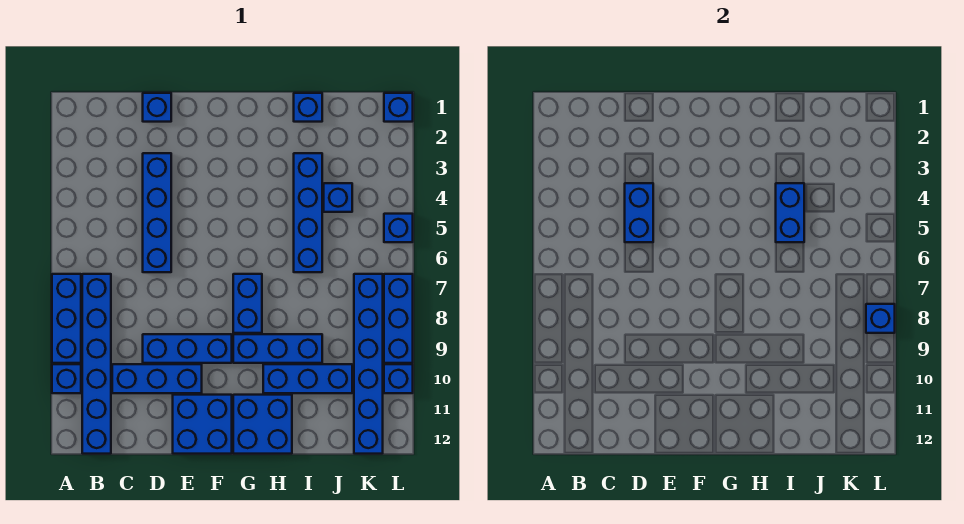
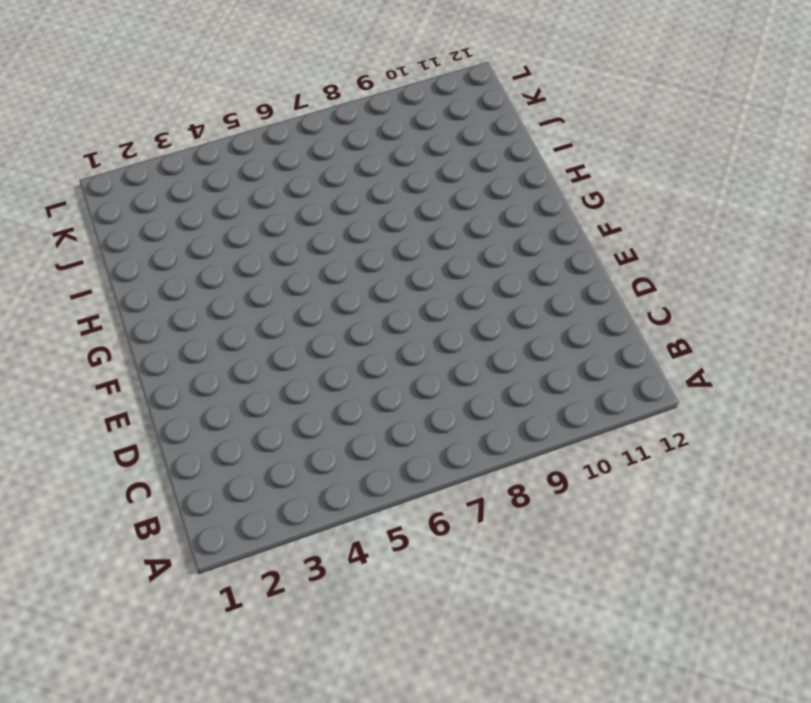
none -> blue brick A7:A9 level 1
none -> blue brick A10 level 1
none -> blue brick B7:B12 level 1

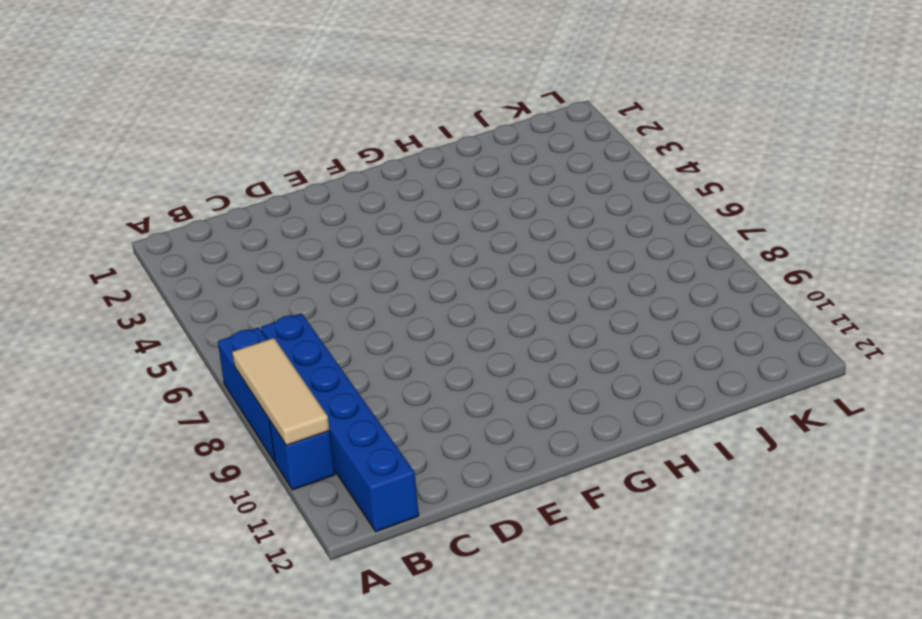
tan tile A8:A10 level 2 -> none
none -> blue brick C10:E10 level 1
none -> blue brick D1 level 1
none -> blue brick D3:D6 level 1

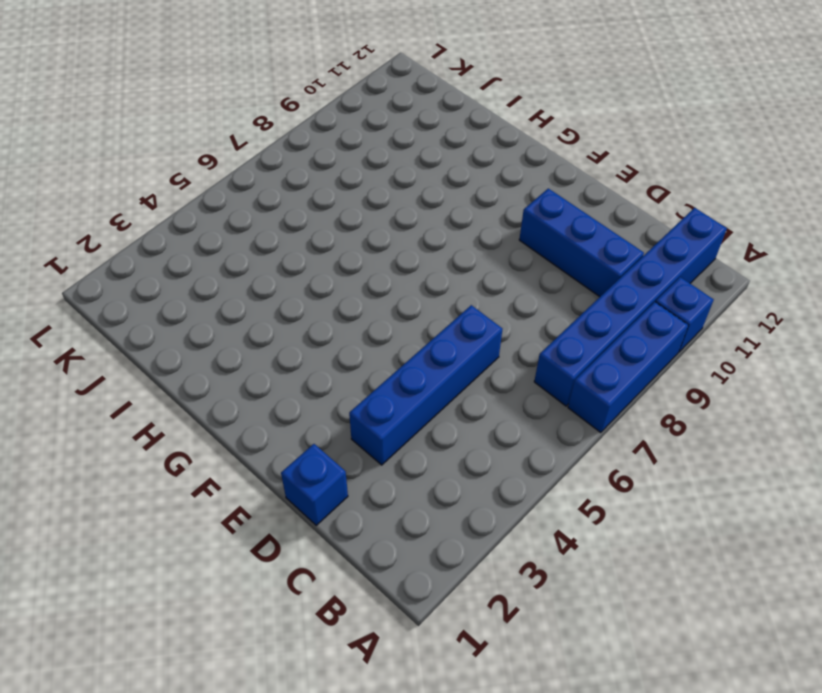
none -> blue brick D9:F9 level 1
none -> blue brick E11:F12 level 1
none -> blue brick G7:G8 level 1

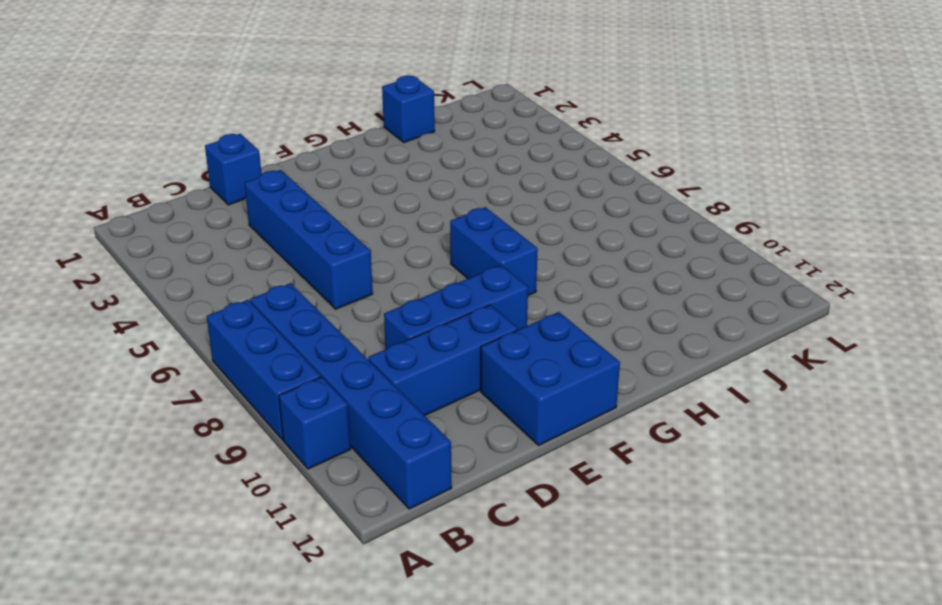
none -> blue brick G9:I9 level 1
none -> blue brick G11:H12 level 1
none -> blue brick H10:J10 level 1

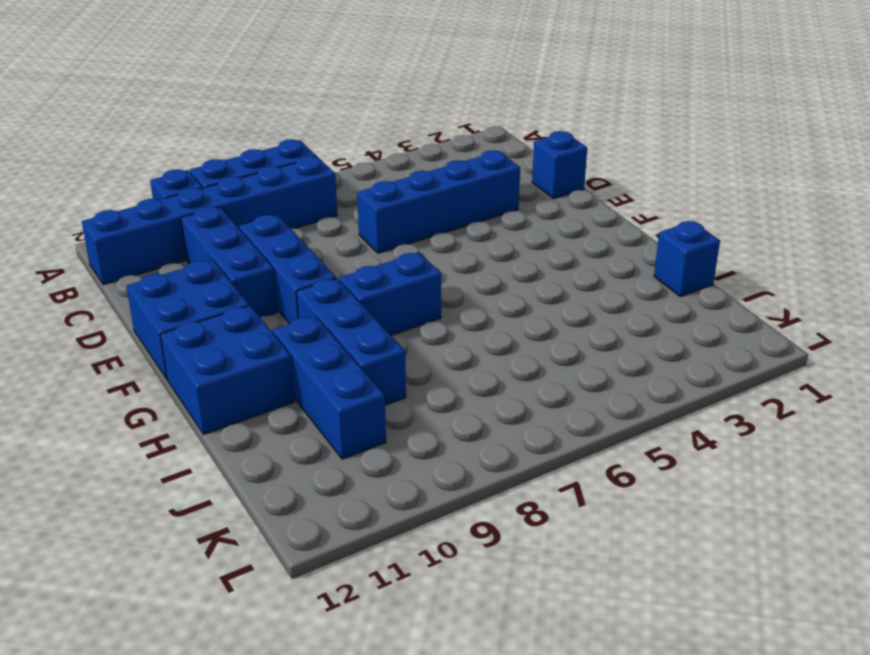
none -> blue brick I3:I6 level 1
none -> blue brick J4 level 1
none -> blue brick K7:K12 level 1

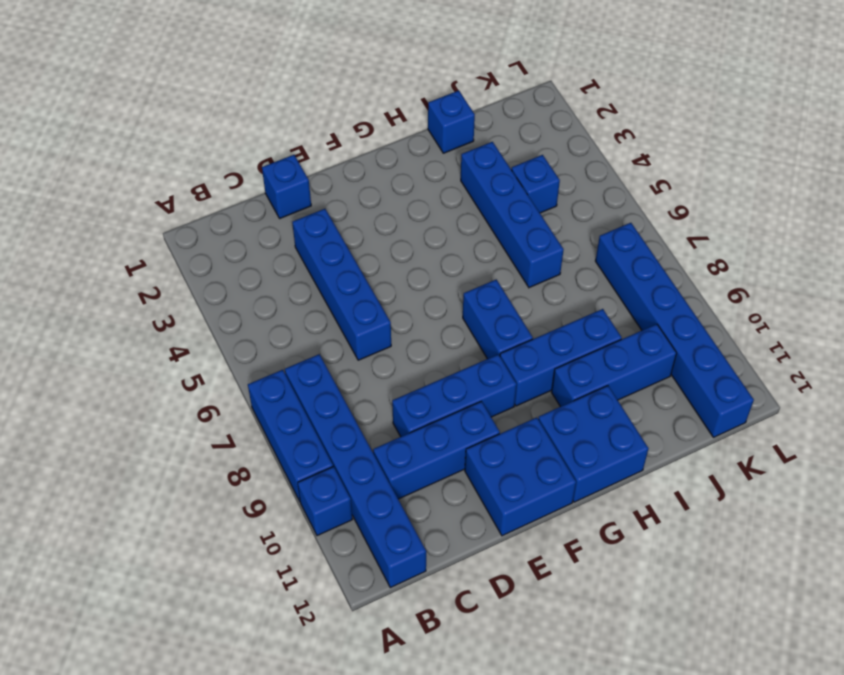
none -> blue brick L1 level 1
none -> blue brick L5 level 1
none -> blue brick L7:L9 level 1

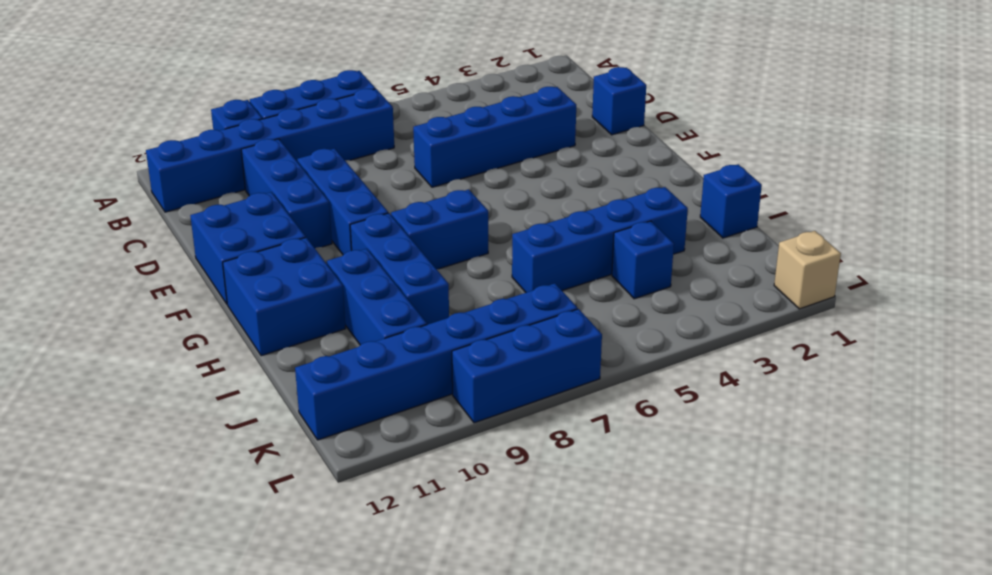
tan brick L1 level 1 -> blue brick L1 level 1
none -> blue brick L5 level 1
none -> blue brick L10 level 1
none -> blue brick D4:D5 level 2

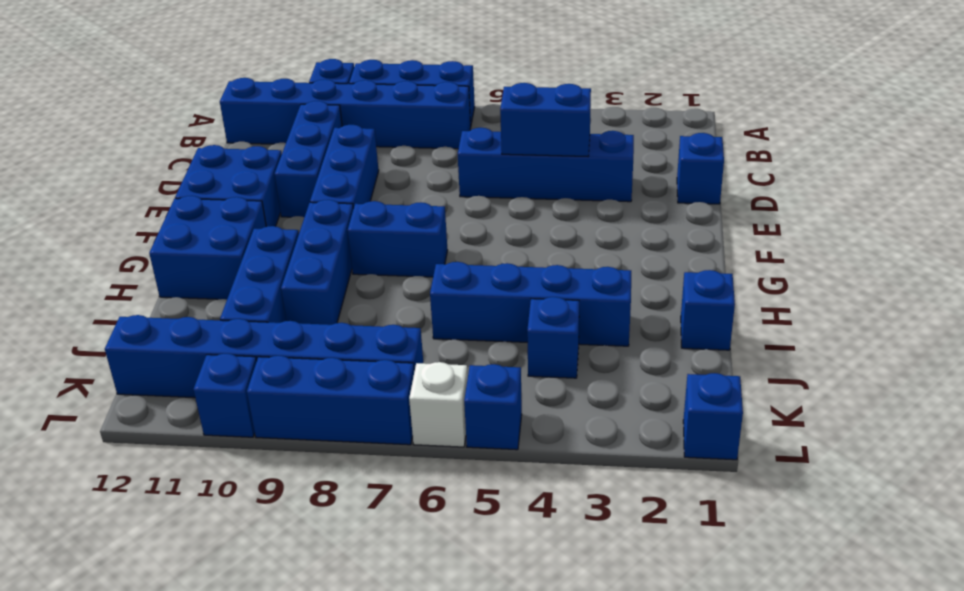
white brick L6 level 1 -> none
none -> blue brick I4:I5 level 2
none -> blue brick L8 level 2

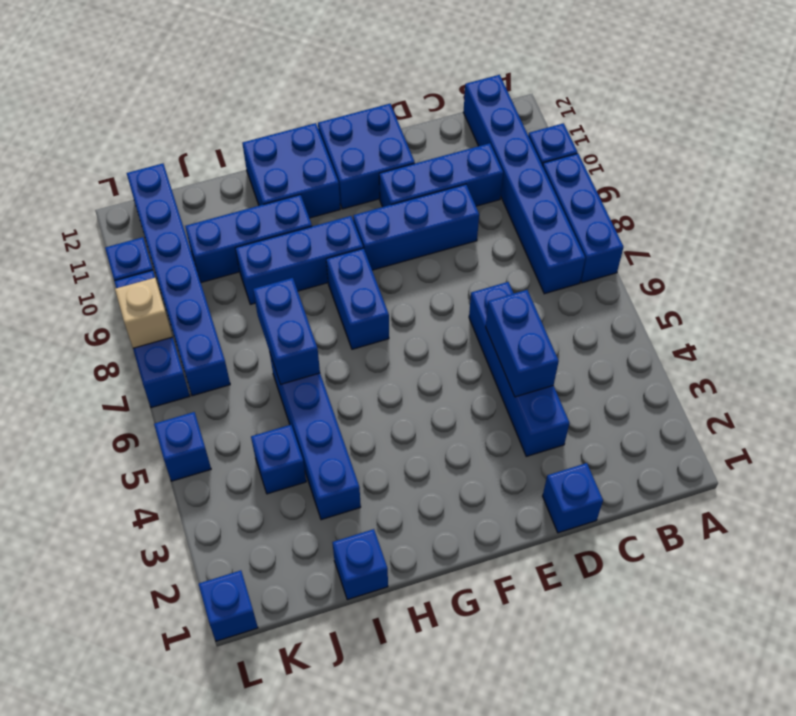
blue brick I6:I7 level 2 -> blue brick I4:I5 level 2
tan brick L8 level 2 -> blue brick L8 level 2

